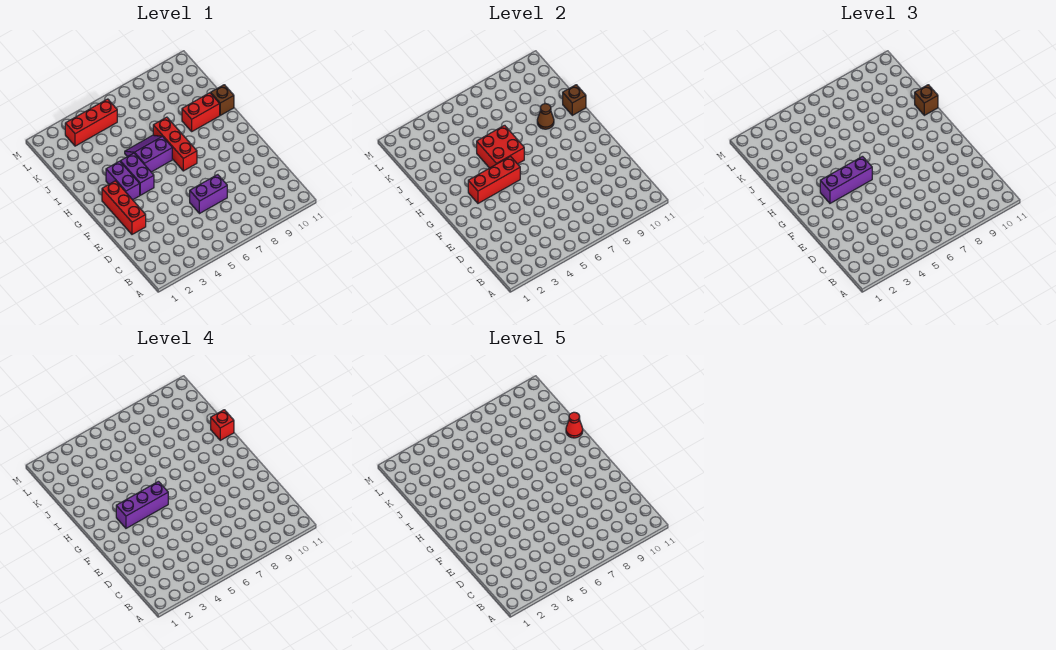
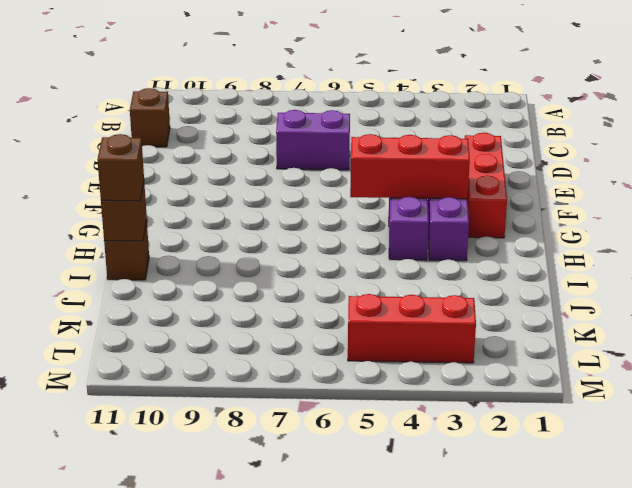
brown brick C11 level 1 -> none
none -> red brick G7:I7 level 1
none -> purple slope H5:I6 level 1 top H
none -> red brick I9:I10 level 1

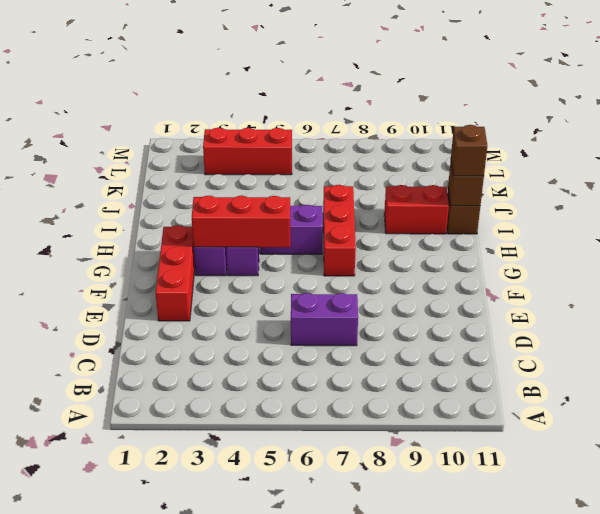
none -> red brick H5:I6 level 2
none -> brown cone I9 level 2
none -> purple brick G3:G5 level 3

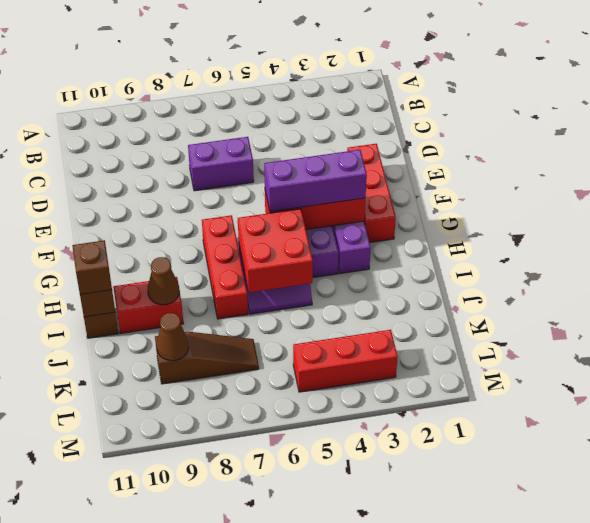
brown slope K7:K9 level 1 top 9 -> none
brown cone K9 level 2 -> none
none -> purple brick G3:G5 level 4
none -> red brick I11 level 4
none -> red cone I11 level 5

